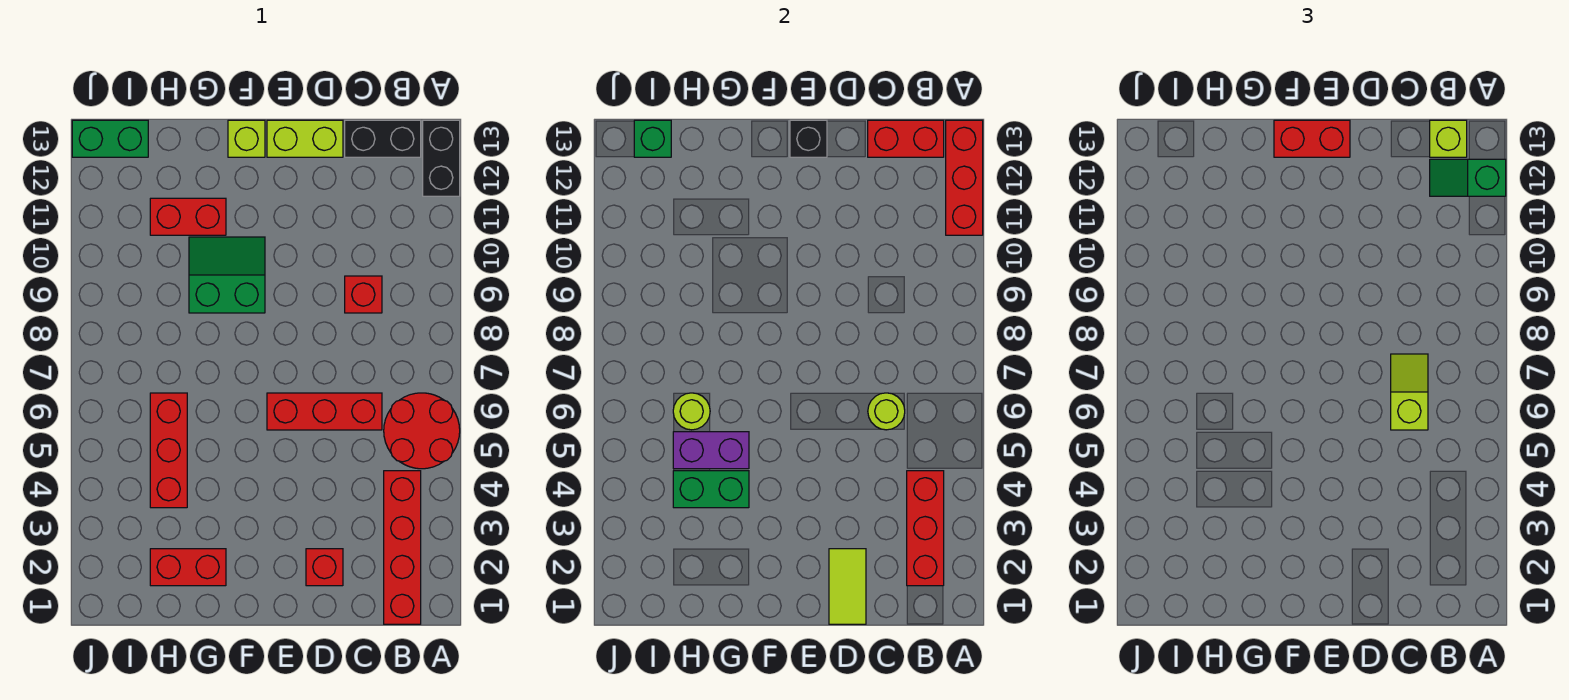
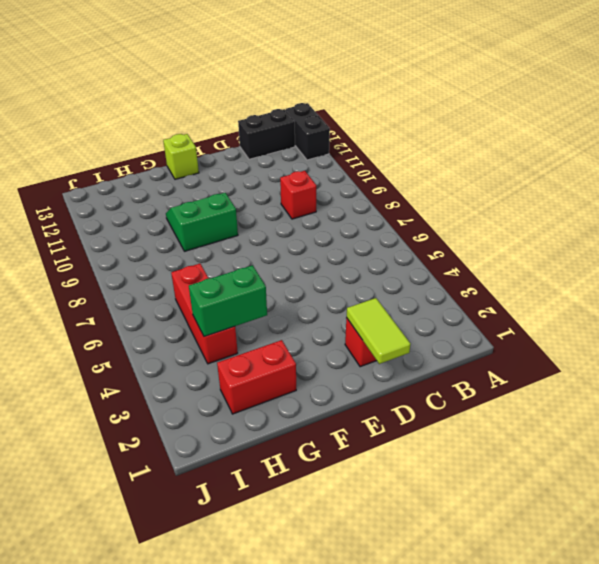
none -> red round brick A5:B6 level 1
none -> red brick B1:B4 level 1
none -> red brick C6:E6 level 1

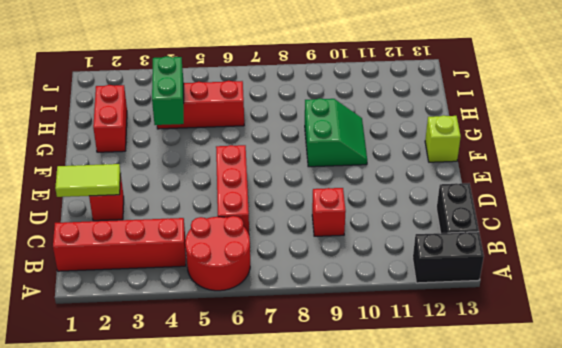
none -> lime brick D13:E13 level 1
none -> red brick G11:H11 level 1
none -> green brick I13:J13 level 1

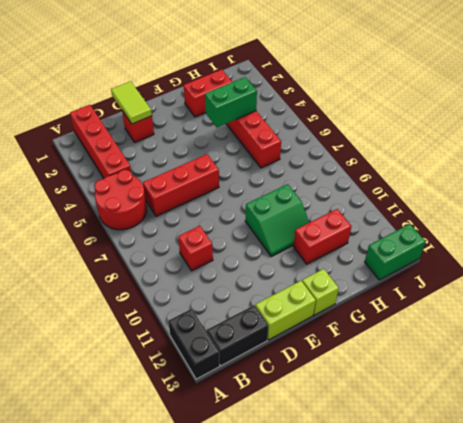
none -> red brick A11:A13 level 2
none -> red brick B2:B4 level 2
none -> red brick B13:C13 level 2

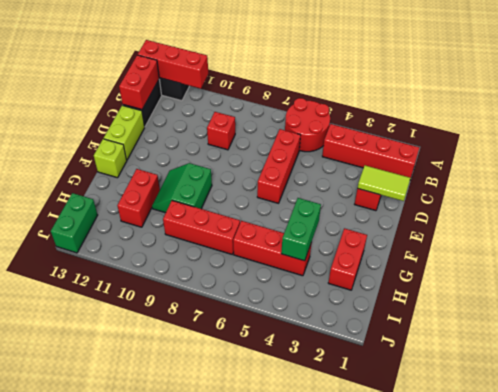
red brick H7:H9 level 1 -> red brick B2:B4 level 2
none -> lime round brick C6 level 2
none -> black brick E13 level 2
none -> purple brick G5:H5 level 2

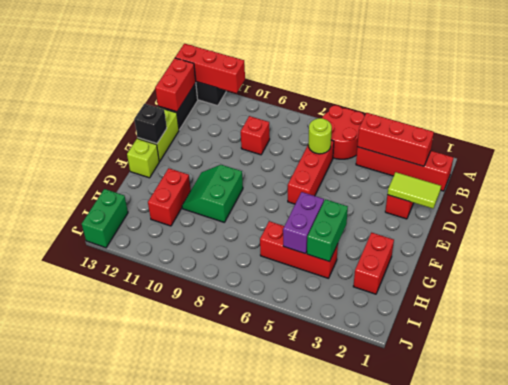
none -> lime round brick H6 level 2
none -> green brick I13 level 2
none -> green slope A12:B12 level 3 top A

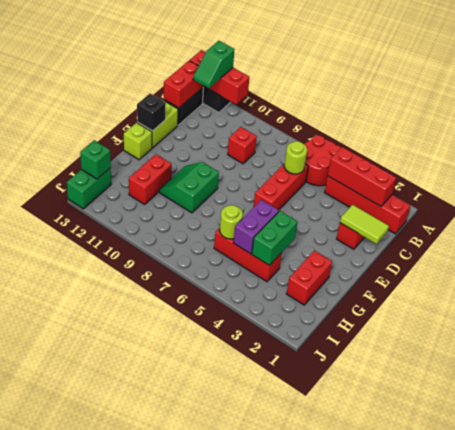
none -> lime brick B13 level 3
none -> lime slope C6:C7 level 3 top 6
none -> red brick E13:F13 level 3

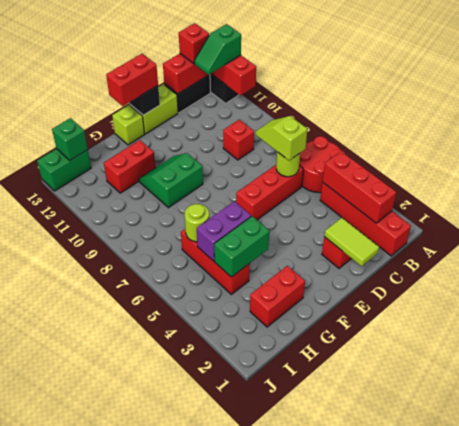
red brick B13 level 3 -> lime brick B13 level 3

